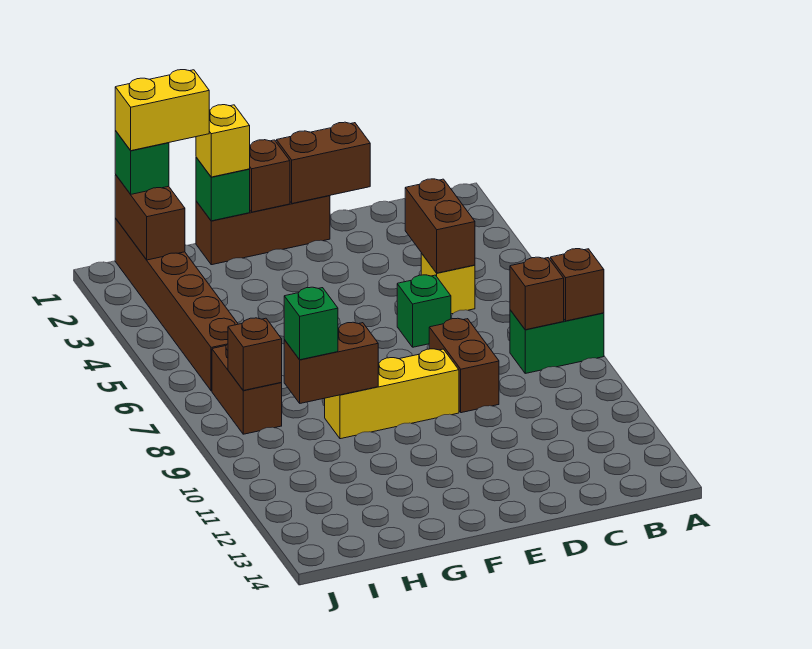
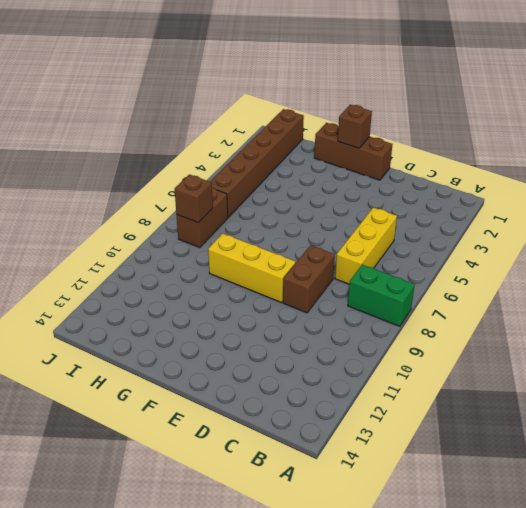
yellow brick C5:C7 level 1 -> yellow brick C5 level 1
none -> green brick D6 level 1
none -> brown brick A8 level 2
none -> brown brick B8 level 2

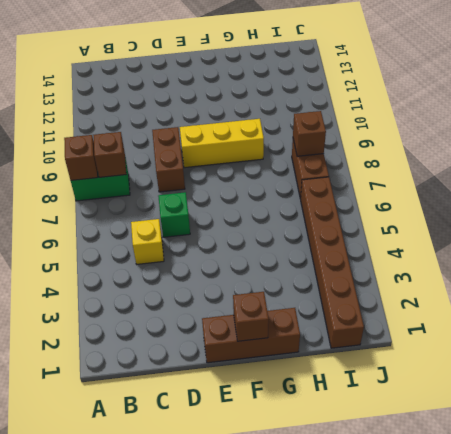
none -> brown brick C4:C5 level 2
none -> brown brick D1:E1 level 2
none -> green brick G1 level 2

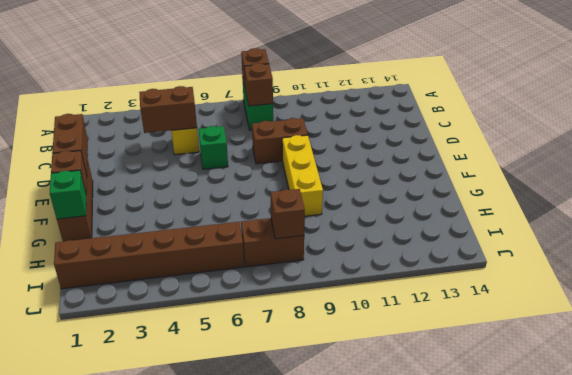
none -> brown brick G9:H9 level 2
none -> brown brick I1:I2 level 2
none -> yellow brick G1 level 3

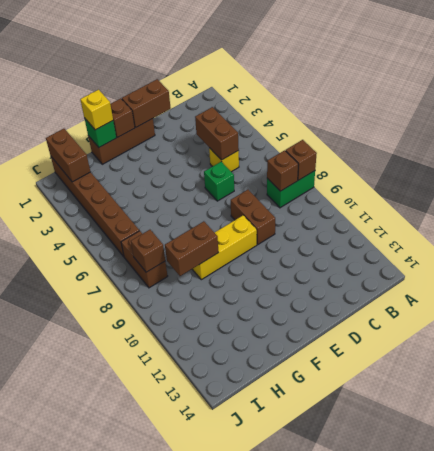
none -> green brick H9 level 3
none -> green brick I1 level 3
none -> yellow brick H1:I1 level 4

